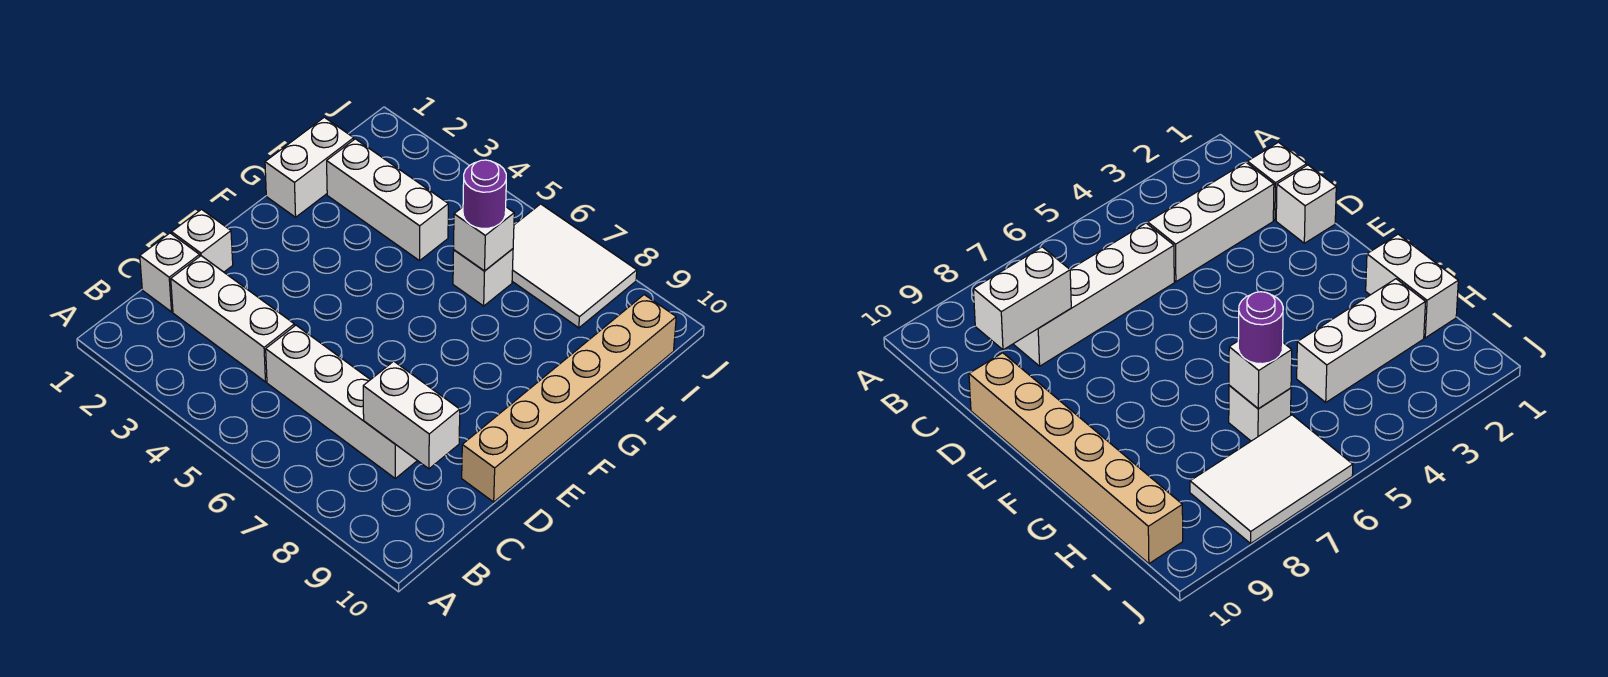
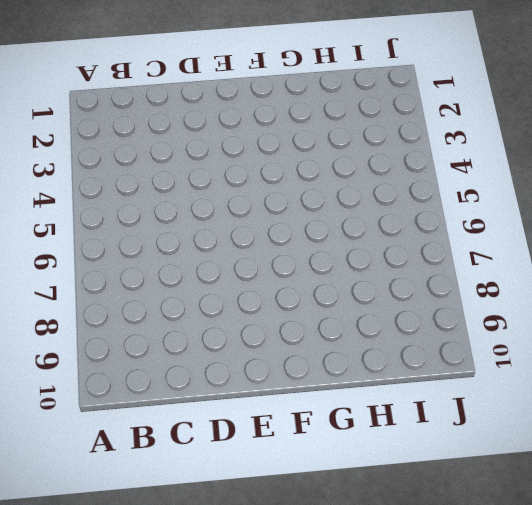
none -> white brick C1 level 1
none -> white brick C2:C4 level 1
none -> white brick C5:C8 level 1

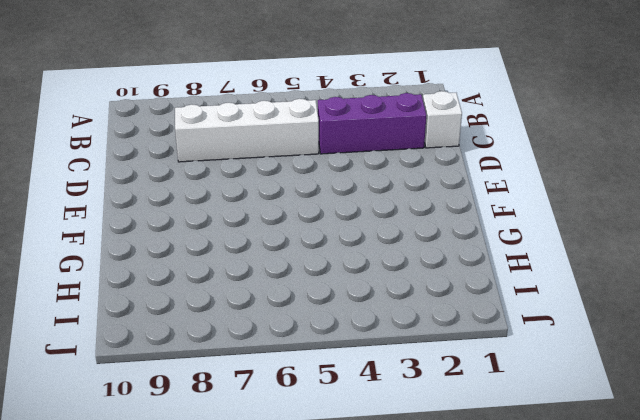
purple brick C2:C4 level 1 -> white brick C2:C4 level 1
none -> white brick D1 level 1
none -> tan brick D10:I10 level 1
none -> white brick G1:H1 level 1

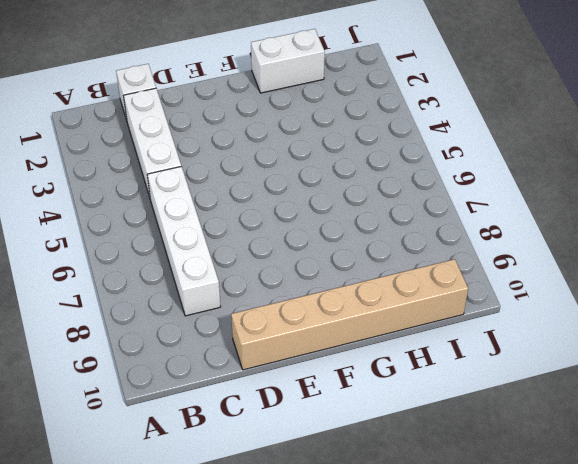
none -> white brick D1 level 1
none -> white brick H2:H4 level 1
none -> white brick H6 level 1

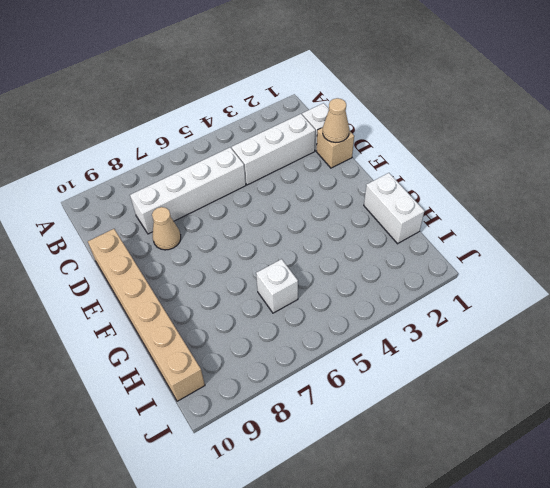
tan brick D1 level 1 -> white brick D1 level 1
tan cone D1 level 2 -> none
tan cone D8 level 1 -> none
none -> white brick H2:H4 level 1
none -> white tile I6:J8 level 1
none -> white brick C8:C9 level 2

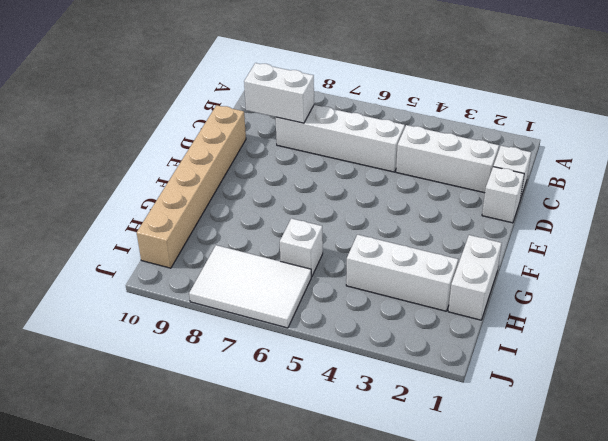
none -> white brick H6 level 2
none -> purple round brick H6 level 3

